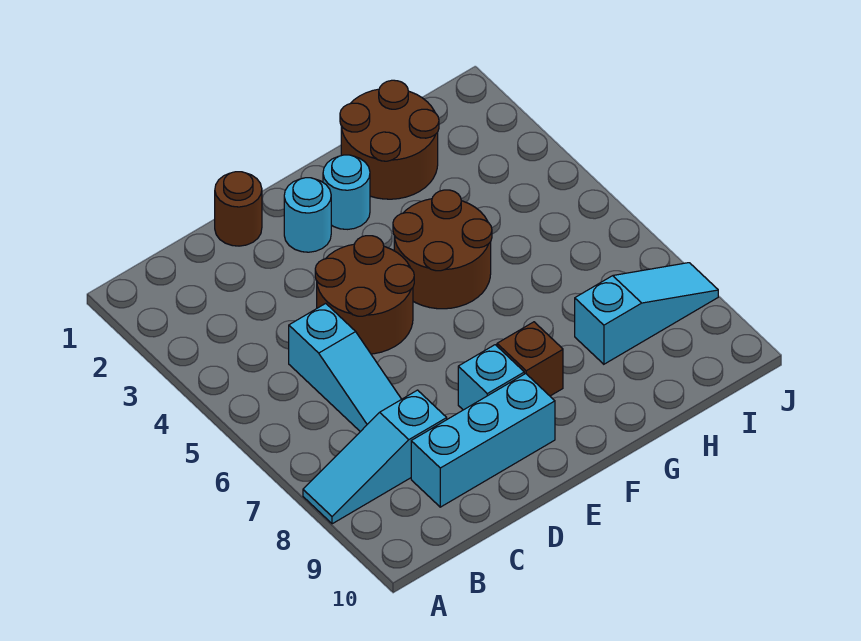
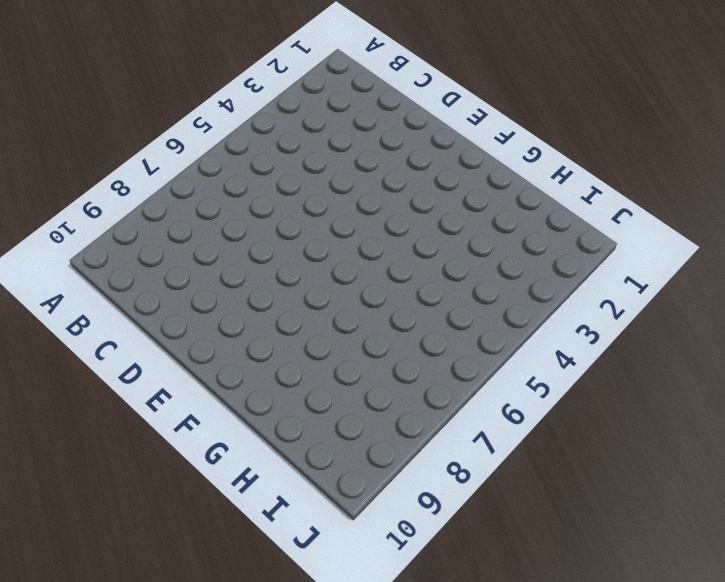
none -> cyan slope A8:C8 level 1 top C
none -> cyan slope C5:C7 level 1 top 5
none -> cyan brick C9:E9 level 1

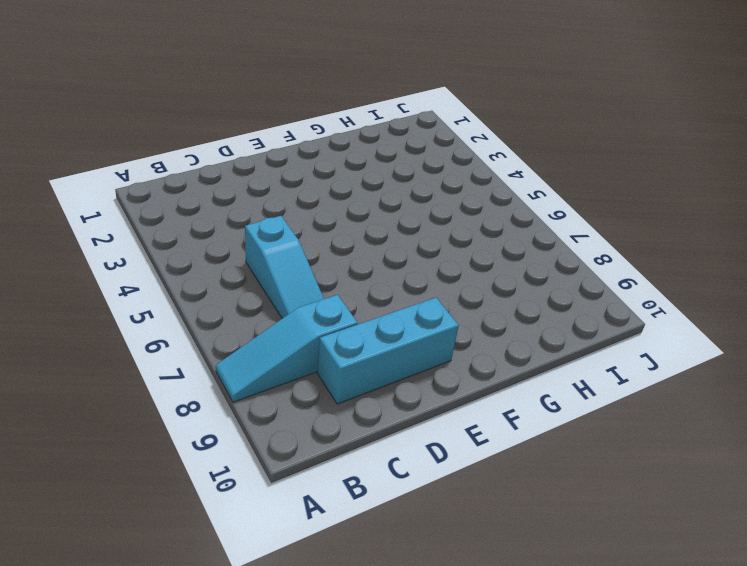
none -> brown round brick D1 level 1
none -> brown round brick D4:E5 level 1
none -> cyan round brick E2 level 1

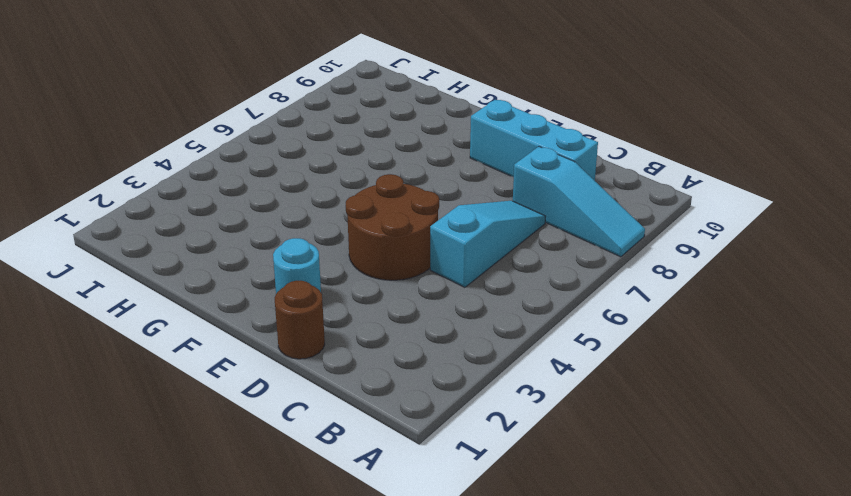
none -> cyan brick E8 level 1
none -> cyan round brick F2 level 1
none -> brown round brick F4:G5 level 1

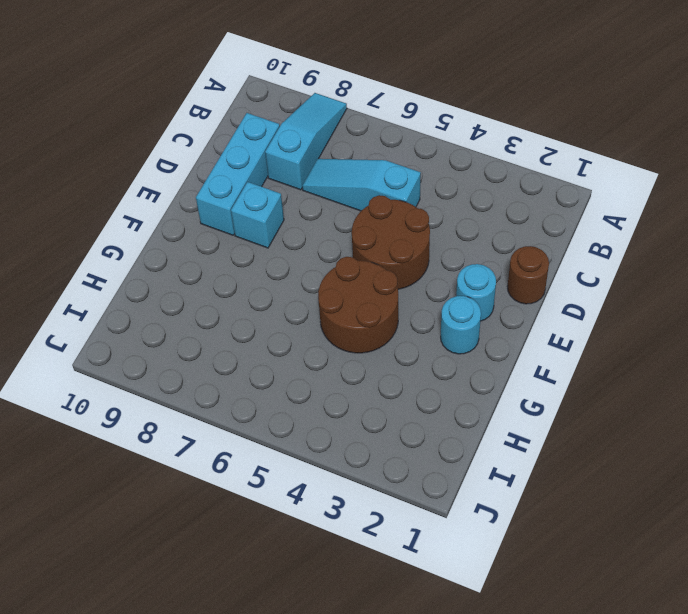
none -> brown brick F8 level 1
none -> brown round brick G1:H2 level 1
none -> cyan slope H8:J8 level 1 top H

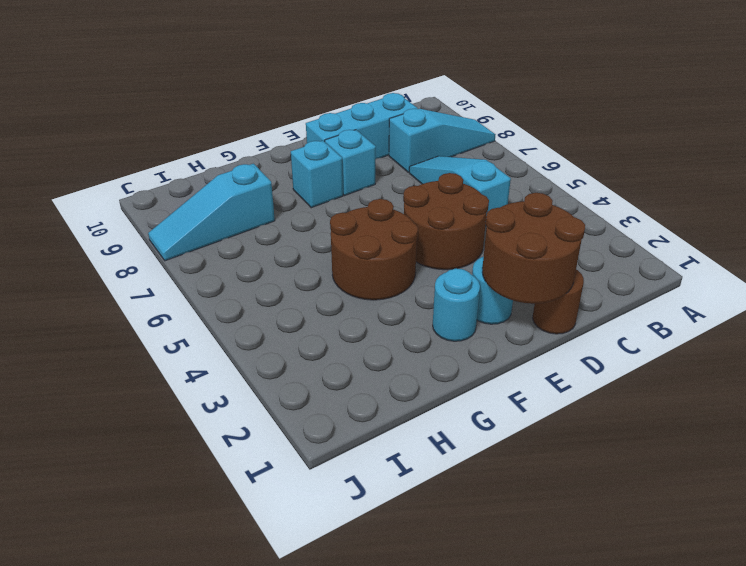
brown round brick D1:E2 level 2 -> brown round brick G1:H2 level 1
cyan brick F8 level 1 -> brown brick F8 level 1

